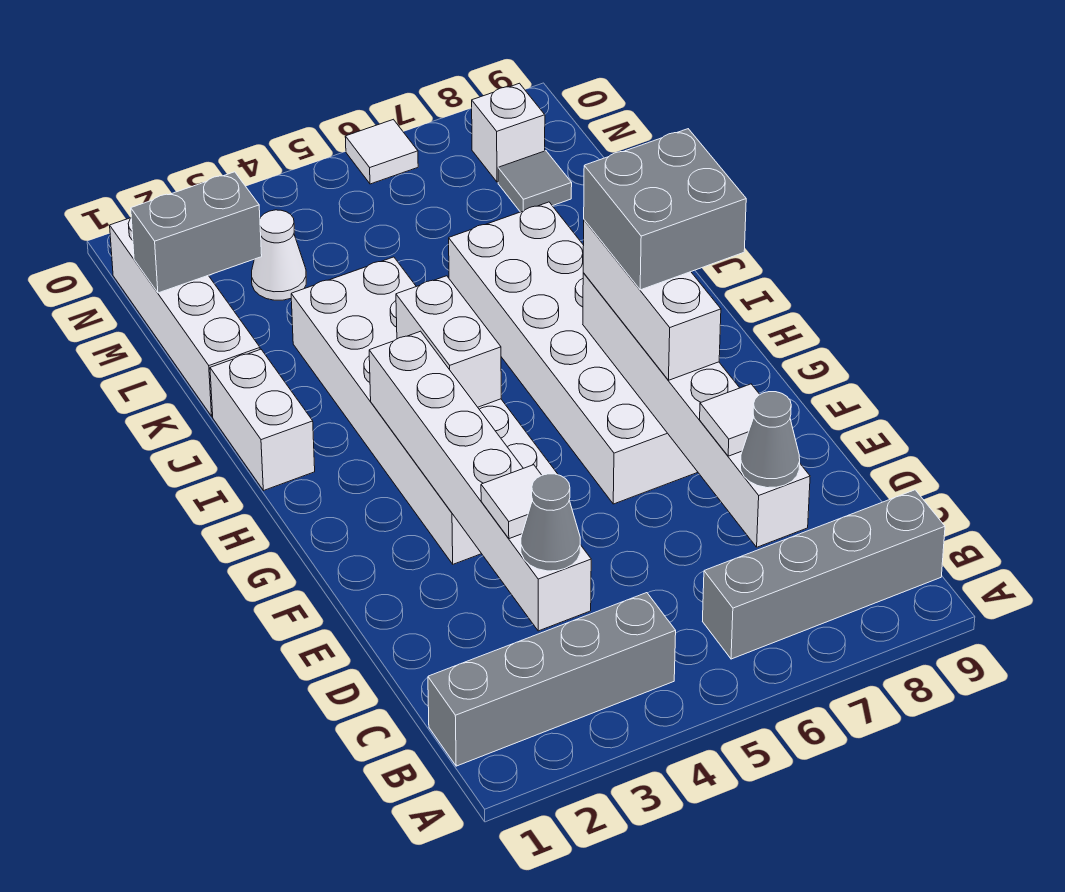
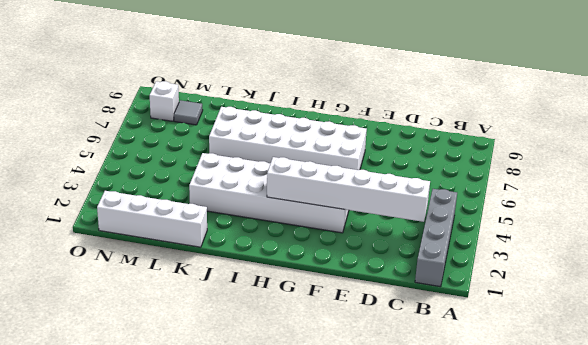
none -> grey brick B6:B9 level 1
none -> white brick I1:J1 level 1
none -> white cone M3 level 1

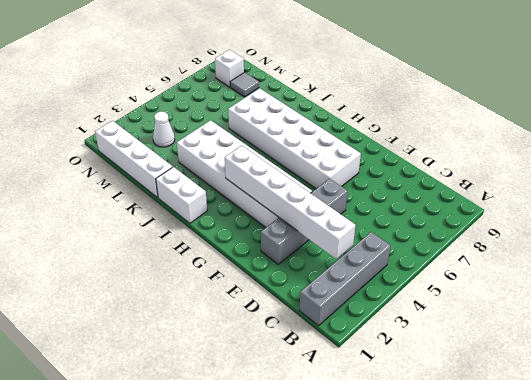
grey brick E2:E5 level 1 -> grey brick B6:B9 level 1
none -> white tile O6 level 1
none -> white brick C7:H7 level 2
none -> white brick H4:I4 level 2

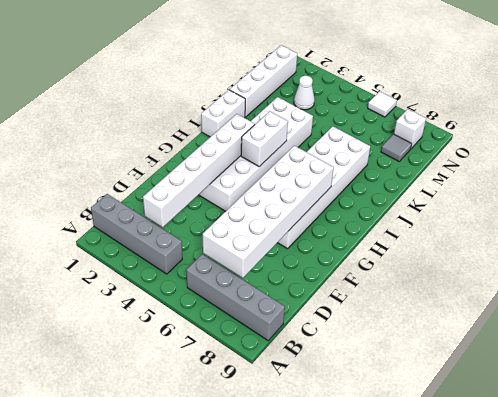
white brick C6:H7 level 2 -> white brick C7:H7 level 2
none -> grey brick M1:M2 level 2
none -> grey cone C3 level 3
none -> grey cone C7 level 3

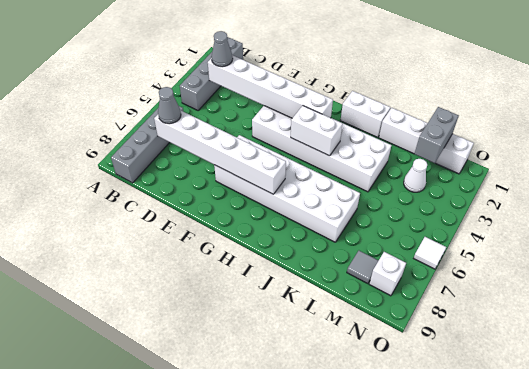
none -> white tile D3 level 3
none -> white tile D7 level 3
none -> white brick F7:H7 level 3

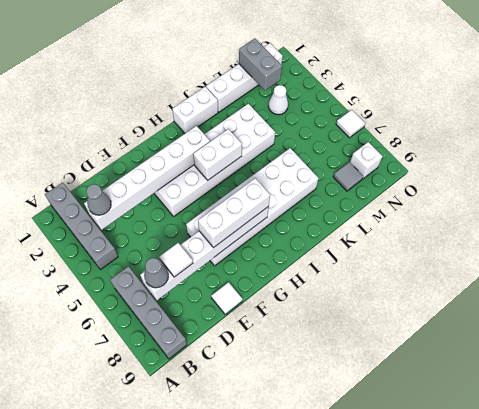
white tile E9 level 1 -> white tile D3 level 3
none -> grey brick G7:H8 level 4

